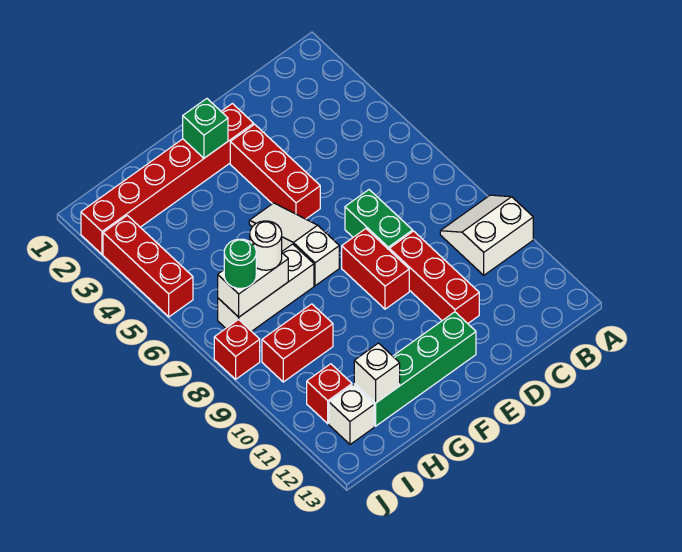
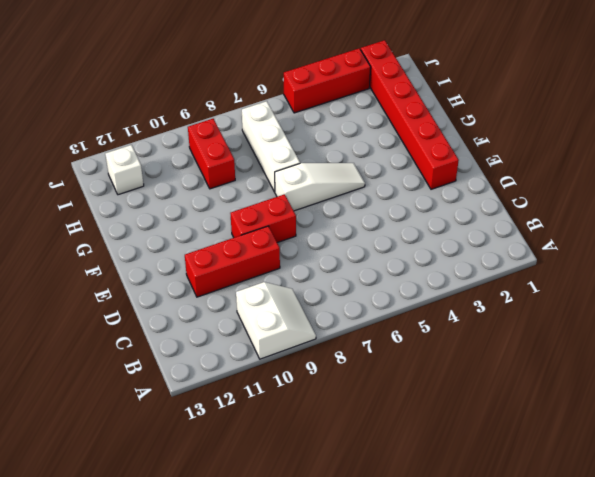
none -> green brick D7:D8 level 1
none -> red brick E3:E5 level 1
none -> green brick E12:H12 level 1

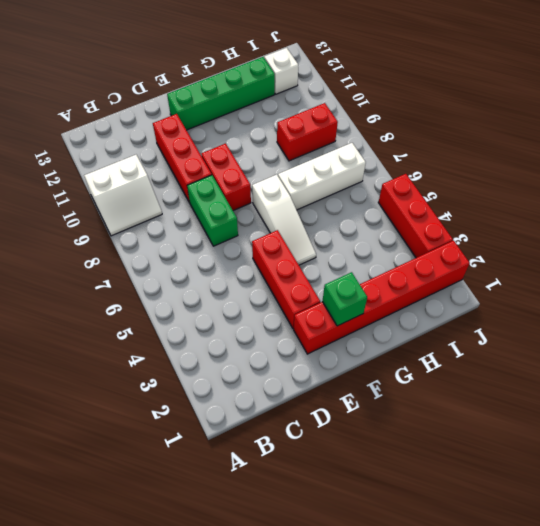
none -> red brick I11 level 1
none -> red brick J8 level 1
none -> white brick H7:I7 level 2

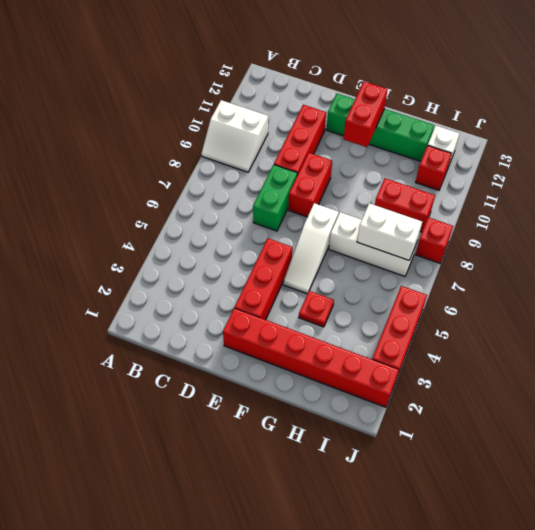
red brick F11:F12 level 2 -> none
red plate G4 level 1 -> none
none -> green brick F2 level 2
none -> white brick H12 level 2
none -> white round brick H7 level 3

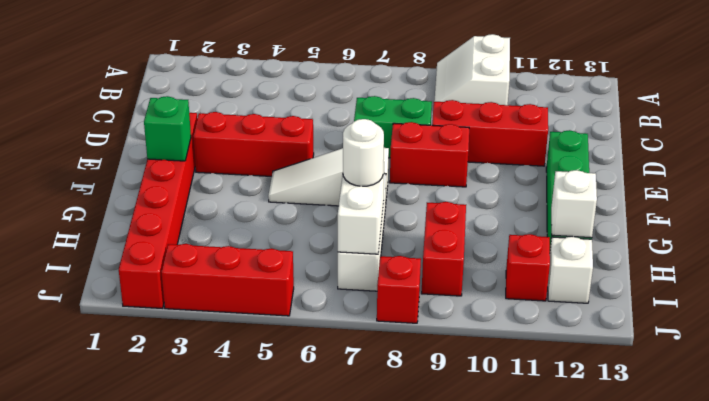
none -> green round brick I7 level 3

